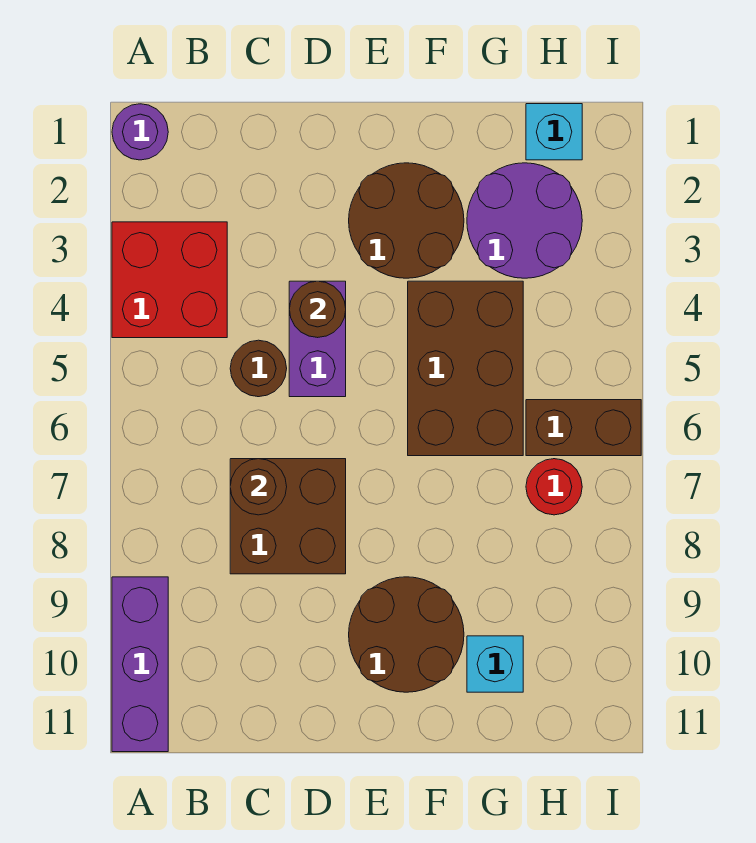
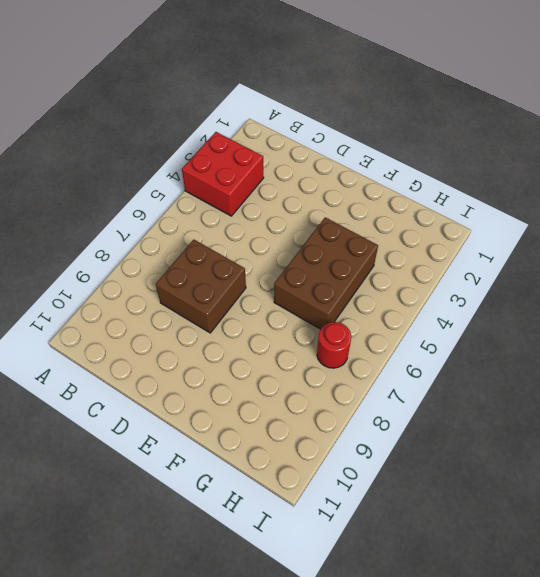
none -> purple round brick A1 level 1
none -> purple brick A9:A11 level 1
none -> brown round brick C5 level 1

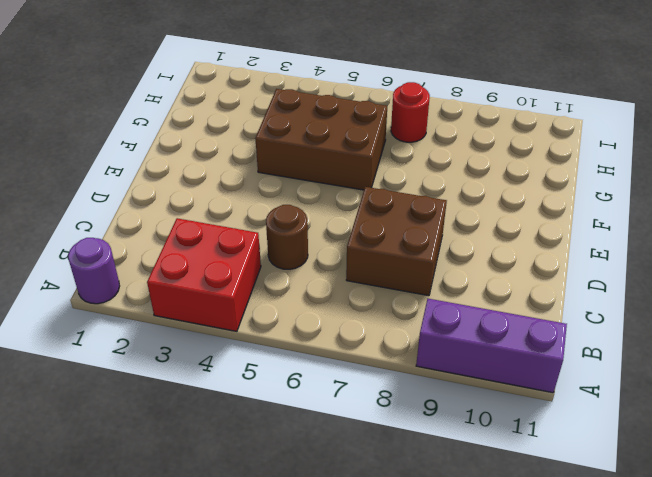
none -> purple brick D4:D5 level 1
none -> brown round brick E2:F3 level 1
none -> brown round brick E9:F10 level 1

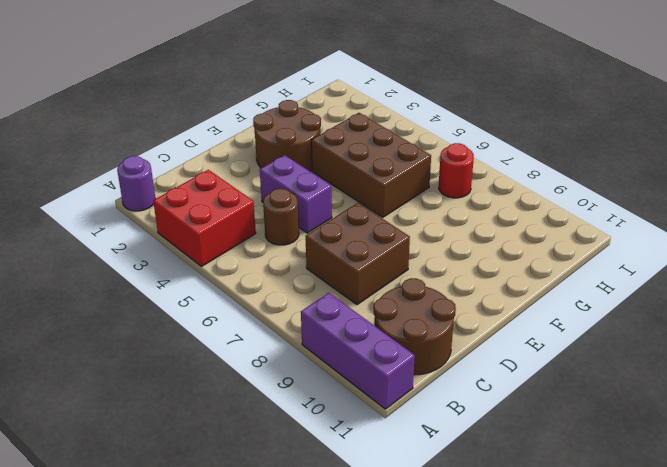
brown round brick B10:C11 level 1 -> brown round brick E9:F10 level 1
none -> purple round brick G2:H3 level 1
none -> cyan brick G10 level 1
none -> cyan brick H1 level 1

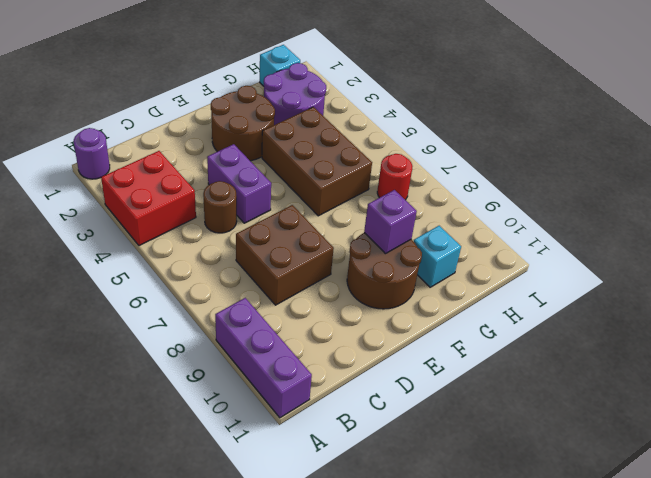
purple brick F9 level 2 -> none
none -> brown brick H6:I6 level 1
none -> brown round brick C7 level 2
none -> brown round brick D4 level 2

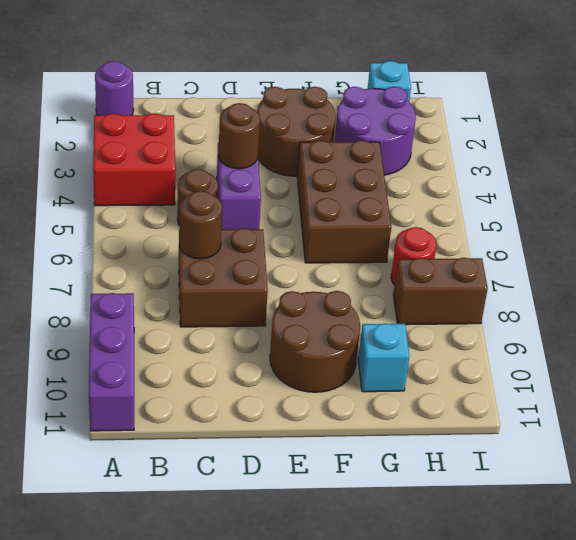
brown brick H8:I8 level 1 -> brown brick H6:I6 level 1

